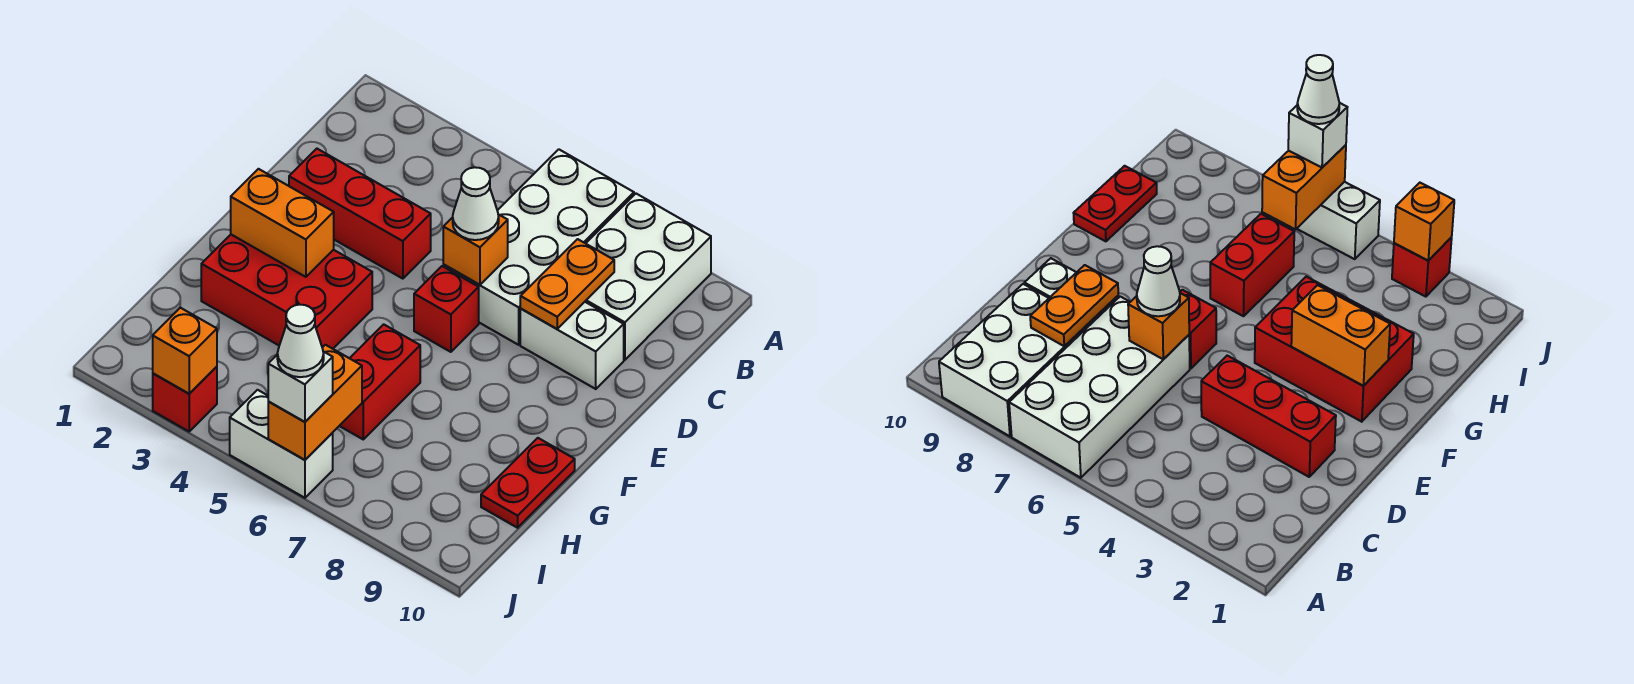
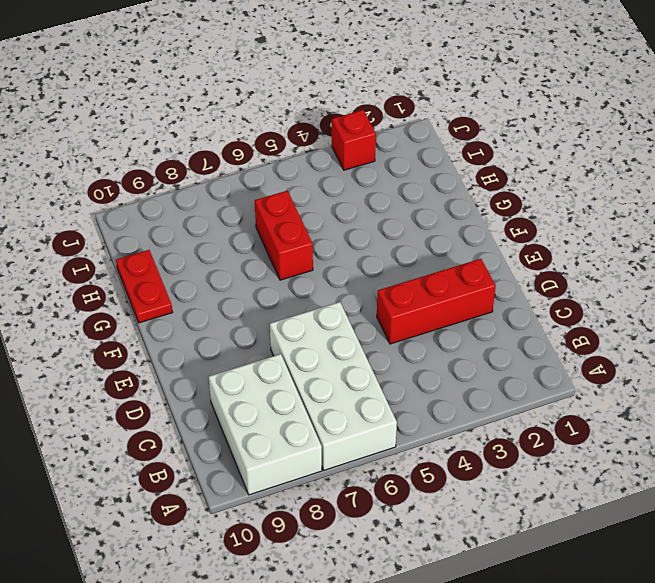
none -> white brick D8:D9 level 1
none -> red brick E6 level 1
none -> red brick F2:G4 level 1

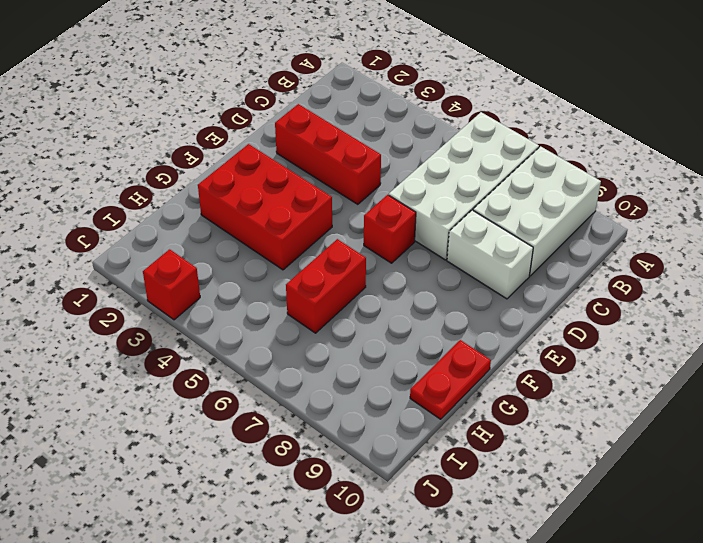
none -> white brick J5:J6 level 1
none -> orange plate C8:D8 level 2
none -> orange brick D6 level 2

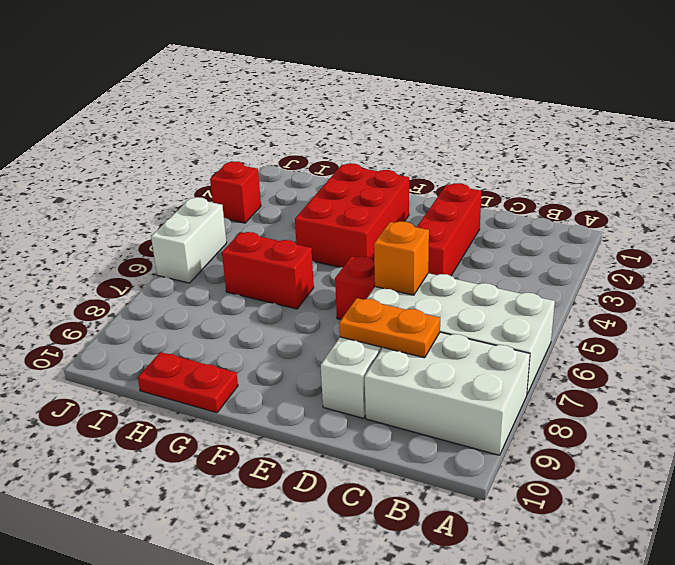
none -> orange brick F2:F3 level 2
none -> orange brick I6:J6 level 2
none -> orange brick J3 level 2

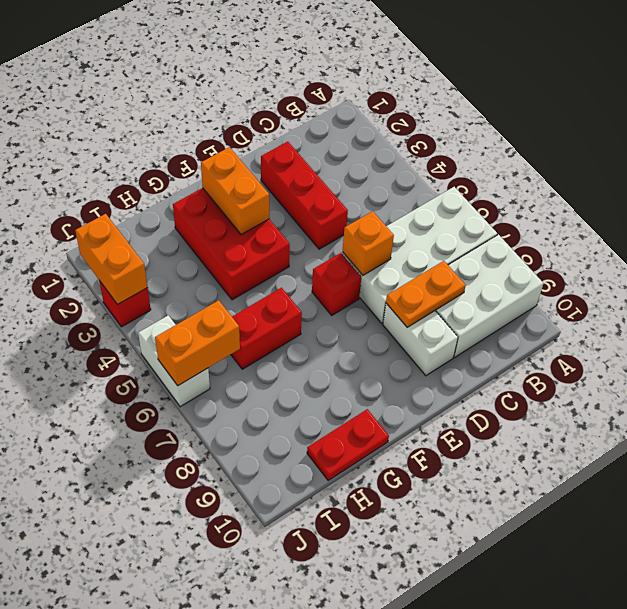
orange brick J2:J3 level 2 -> orange brick J3 level 2
none -> white cone D6 level 3
none -> white brick J6 level 3
none -> white cone J6 level 4

